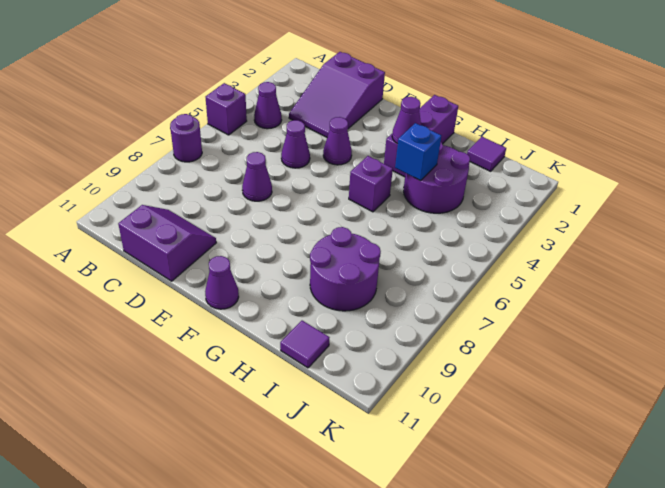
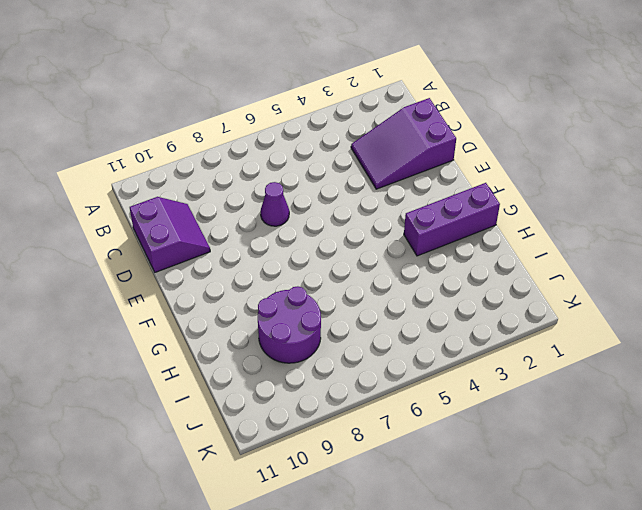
none -> purple brick A5 level 1
none -> purple round brick A7 level 1
none -> purple cone B4 level 1

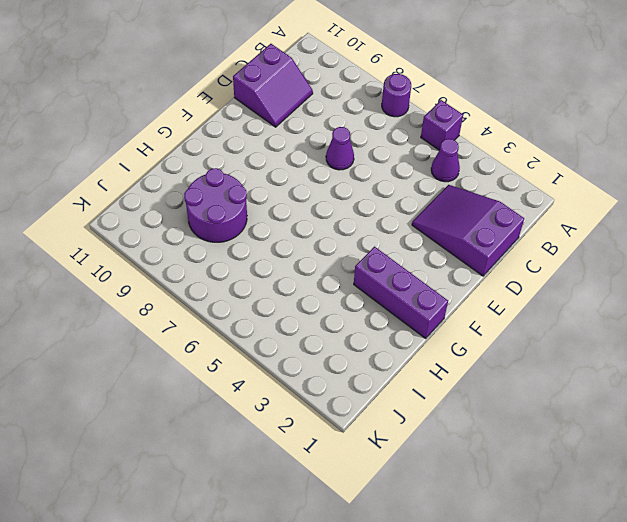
none -> purple cone D5 level 1
none -> purple cone E4 level 1
none -> purple cone F11 level 1

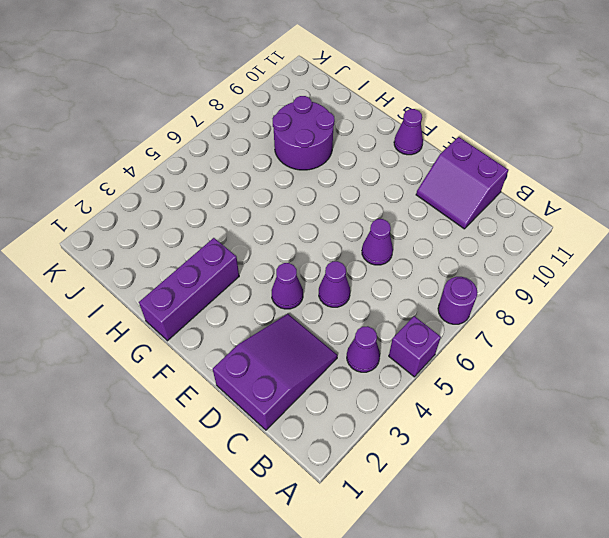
none -> purple brick G5 level 1
none -> purple round brick H3:I4 level 1
none -> purple tile I1 level 1

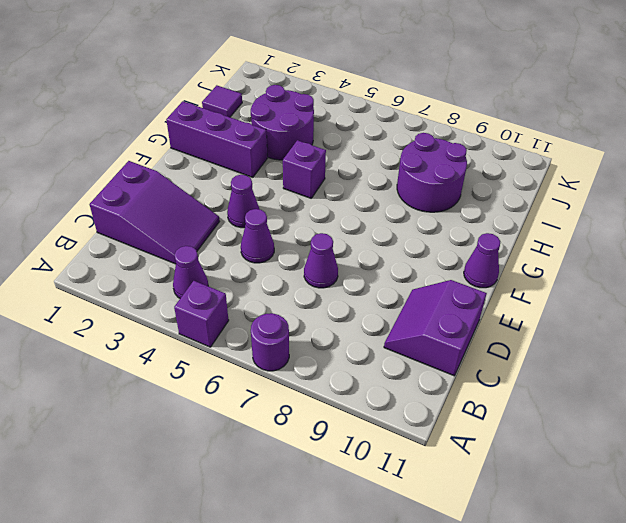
none -> purple tile I11 level 1
none -> purple cone G3 level 2
none -> blue brick H4 level 2

